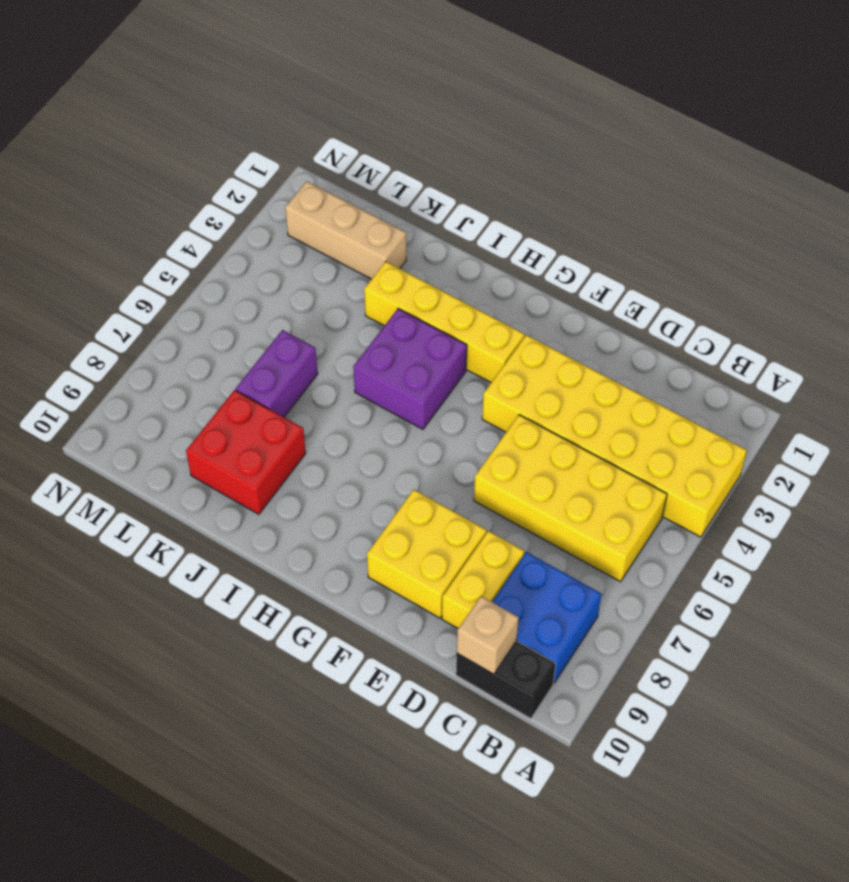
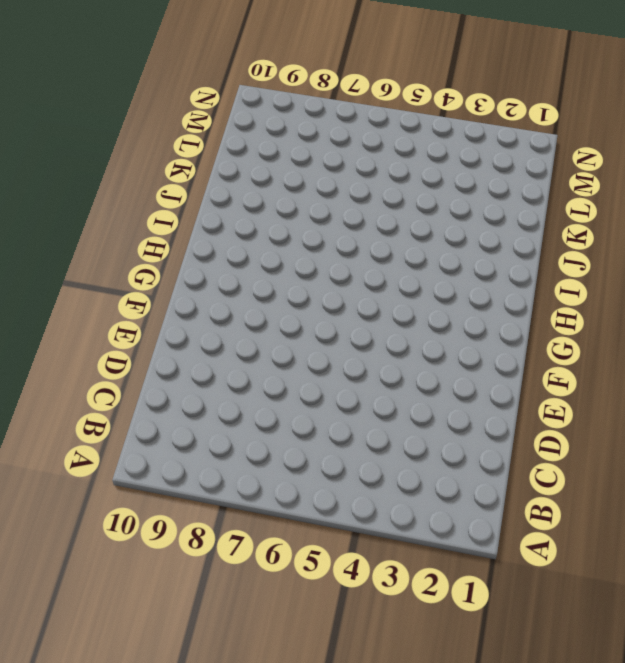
none -> yellow brick A3:F4 level 1
none -> yellow brick B5:E6 level 1
none -> blue brick B8:C9 level 1

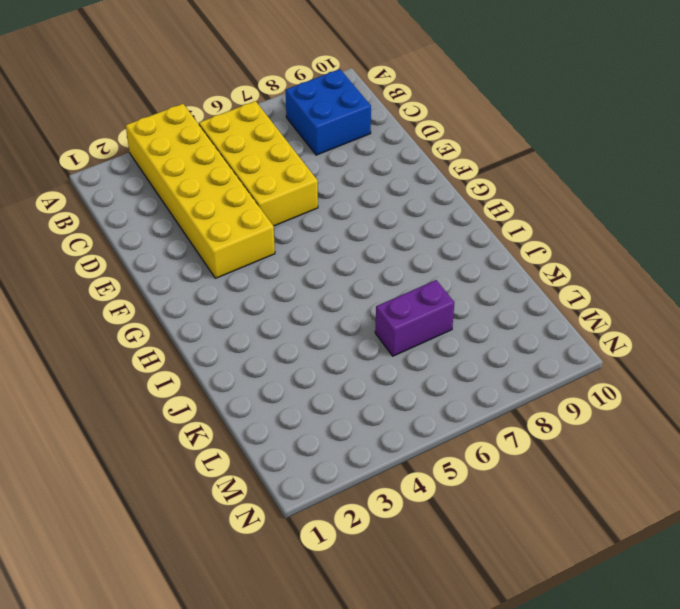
none -> black brick B10:C10 level 1
none -> yellow brick D8:D9 level 1
none -> yellow brick E8:F9 level 1

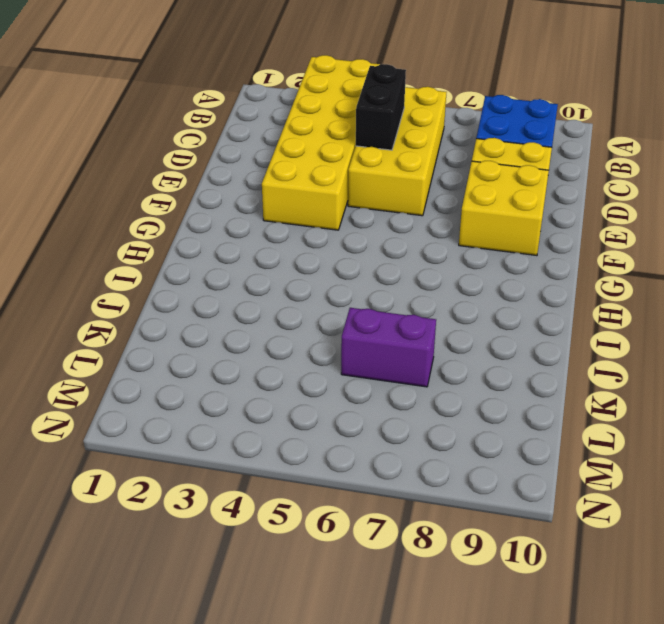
black brick C5:D5 level 2 -> black brick B10:C10 level 1
none -> yellow brick G3:J3 level 1
none -> purple brick H4:I5 level 1
none -> red brick J8:K9 level 1

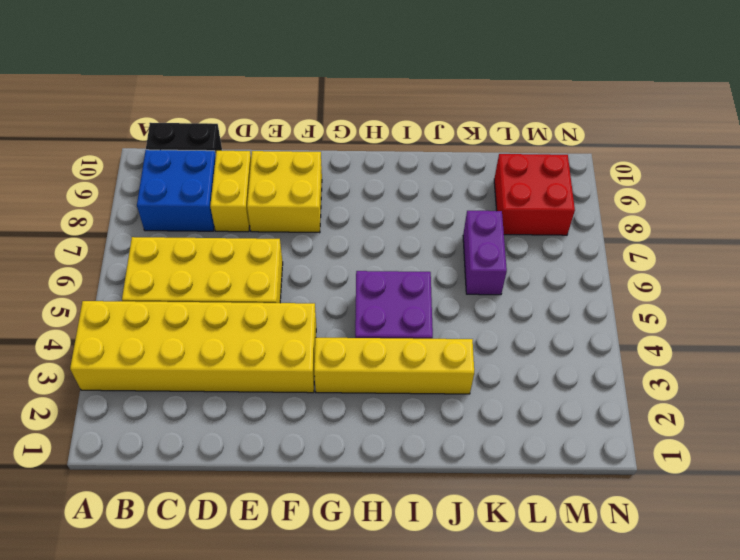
red brick L8:M9 level 1 -> red brick J8:K9 level 1
none -> tan brick K2:M2 level 1
none -> tan brick C10 level 2

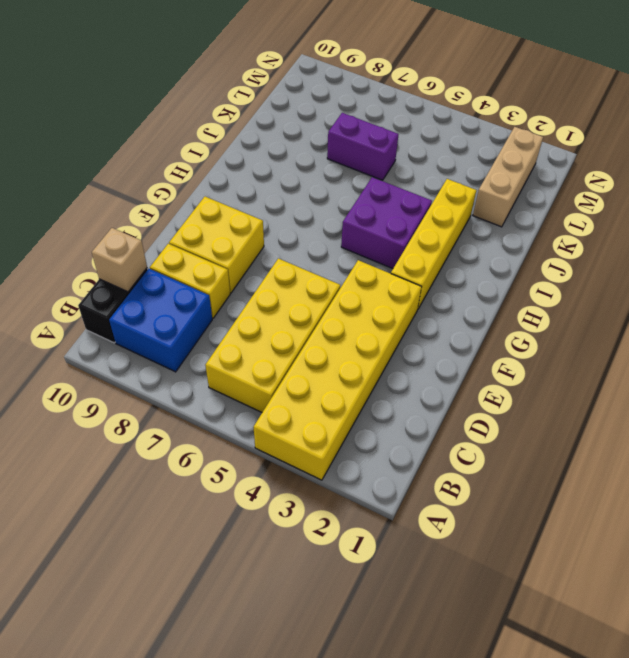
none -> red brick J8:K9 level 1

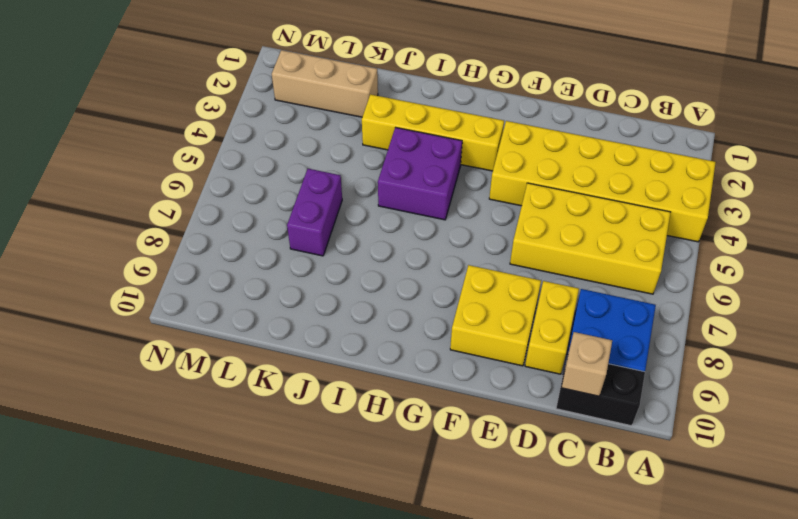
none -> red brick J8:K9 level 1

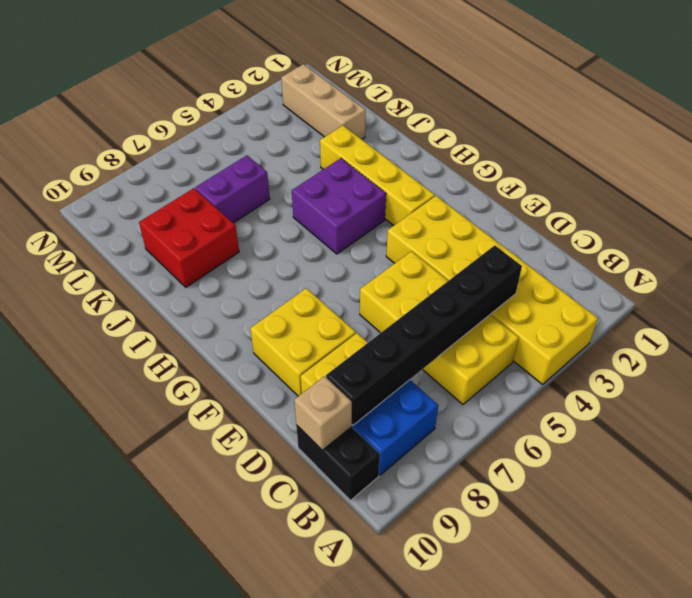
black brick C4:C9 level 2 -> none

